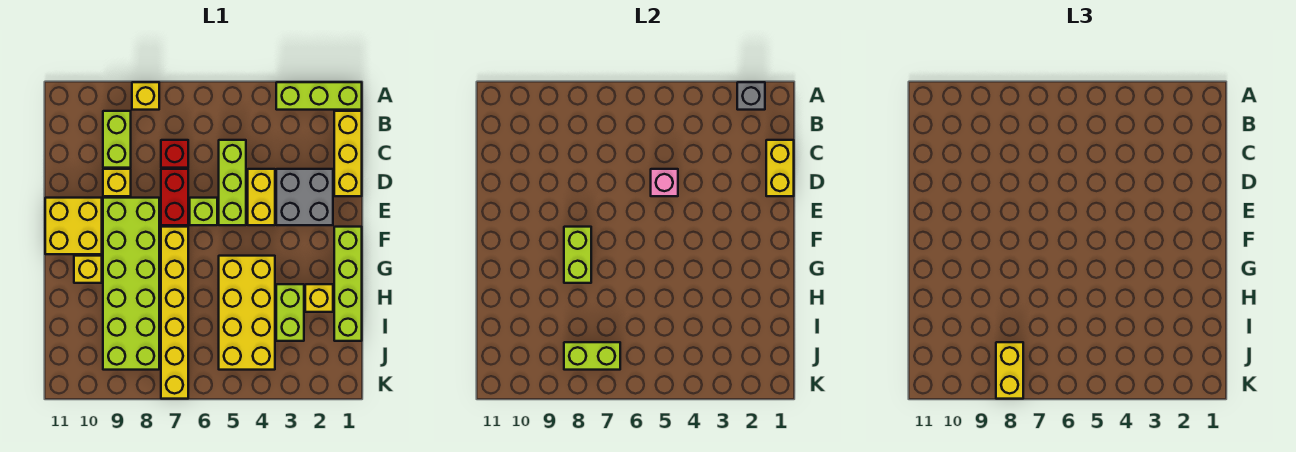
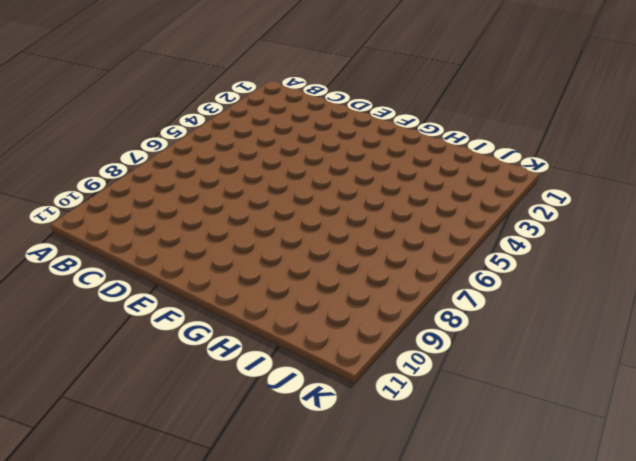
none -> lime brick A1:A3 level 1
none -> yellow brick A8 level 1
none -> yellow brick B1:D1 level 1

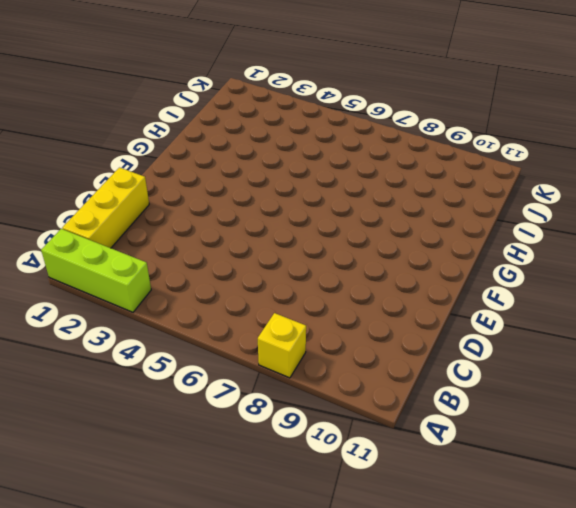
none -> lime brick B9:C9 level 1
none -> lime brick C5:E5 level 1
none -> red brick C7 level 1

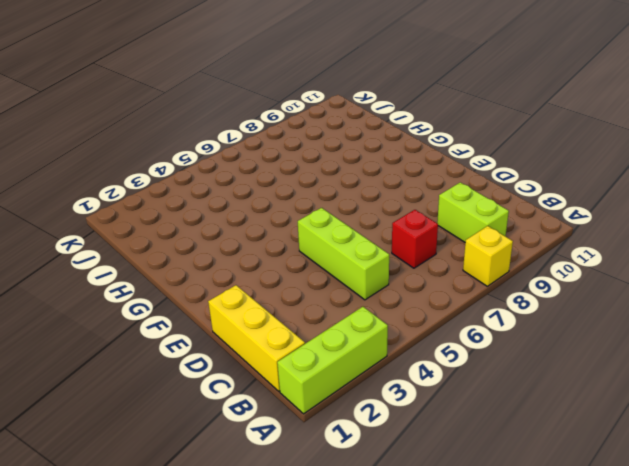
none -> grey brick D2:E3 level 1
none -> yellow brick D4:E4 level 1
none -> red brick D7:E7 level 1

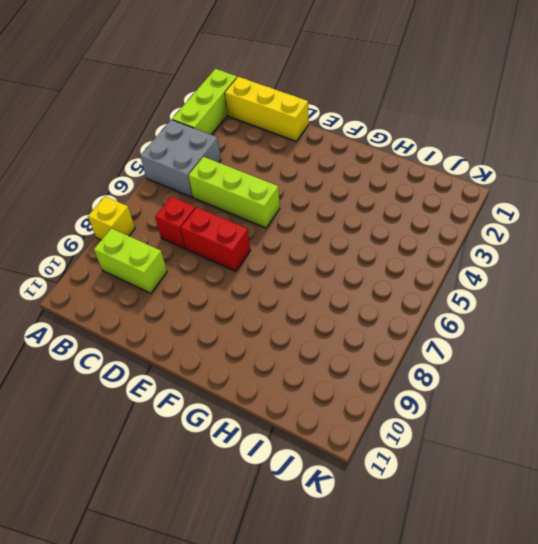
grey brick A4:B5 level 1 -> grey brick D2:E3 level 1
none -> yellow brick D4:E4 level 1
none -> yellow brick D9 level 1
none -> lime brick E6 level 1

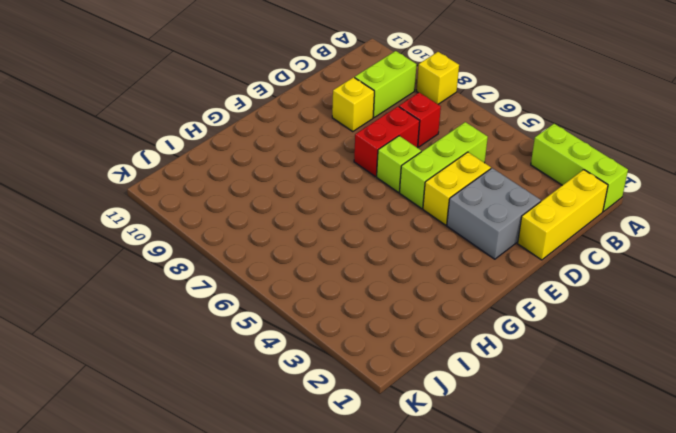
none -> lime brick E8:J9 level 1
none -> yellow brick E10:F11 level 1
none -> lime brick F1:I1 level 1

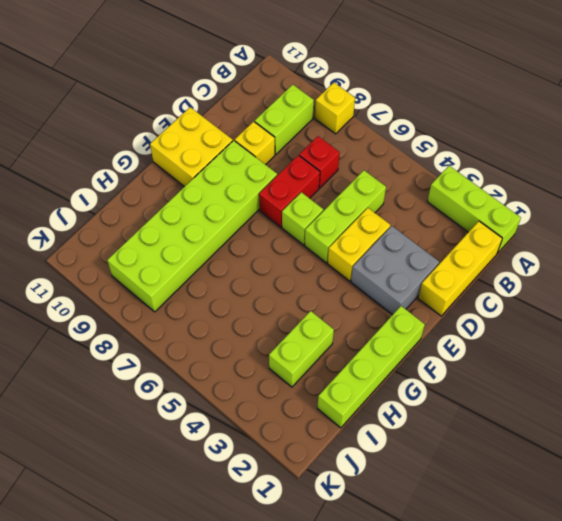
none -> yellow brick F7:K7 level 1
none -> yellow brick G4:J5 level 1
none -> yellow brick G10 level 1

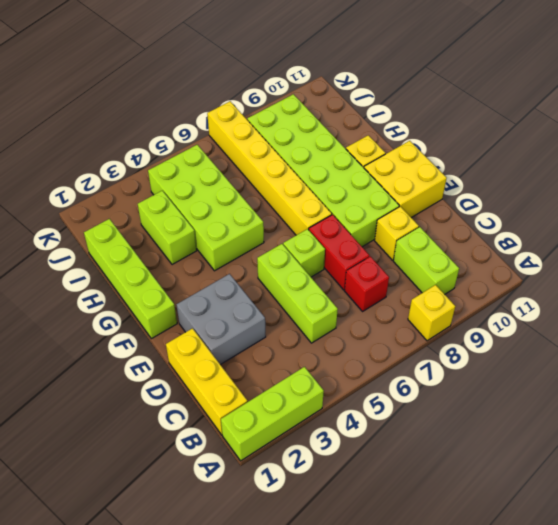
lime brick G4:J5 level 1 -> yellow brick G4:J5 level 1
none -> yellow brick D4:E4 level 1
none -> yellow brick H2 level 1
none -> grey brick A2 level 2

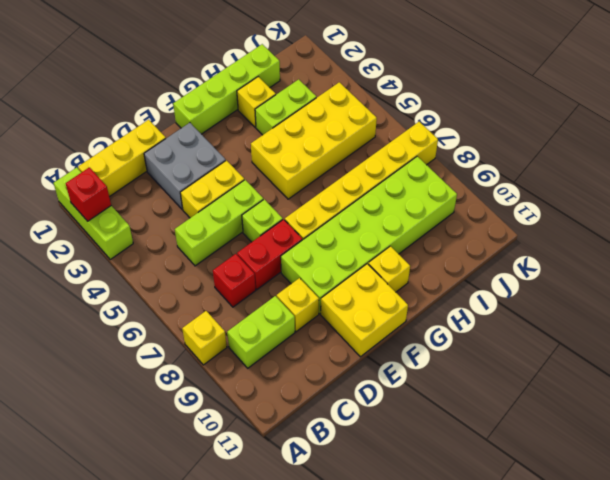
red brick A2 level 2 -> grey brick A2 level 2
none -> yellow brick C1:D1 level 2
none -> pink brick D5 level 2
none -> lime brick F8:G8 level 2

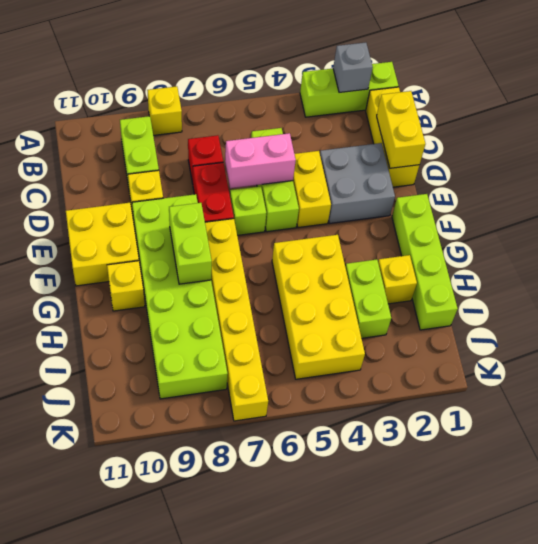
pink brick D5:D6 level 2 -> pink brick D5 level 2
none -> lime brick J7:J8 level 2
none -> yellow brick J8:K8 level 3

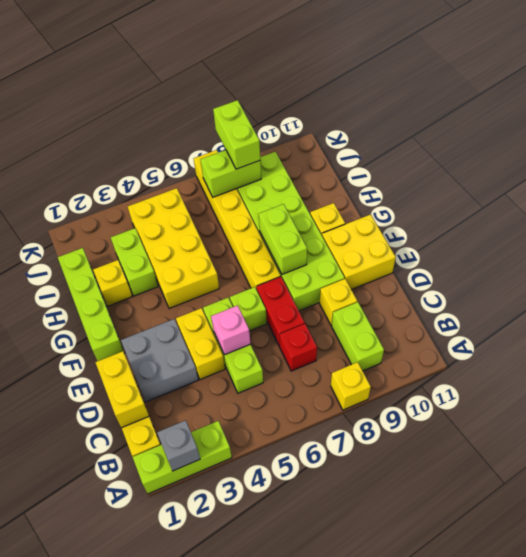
lime brick J8:K8 level 3 -> yellow brick J8:K8 level 3

